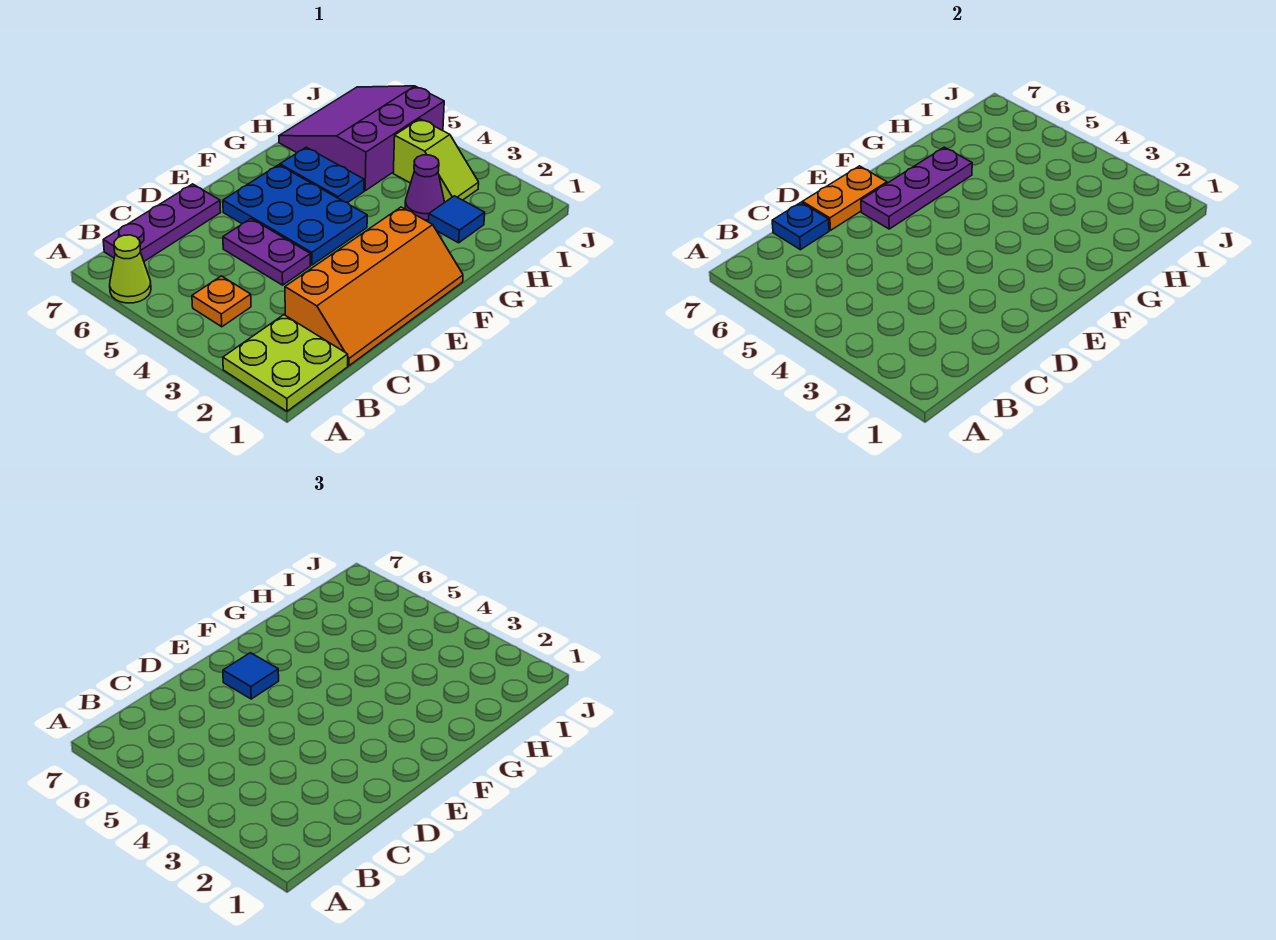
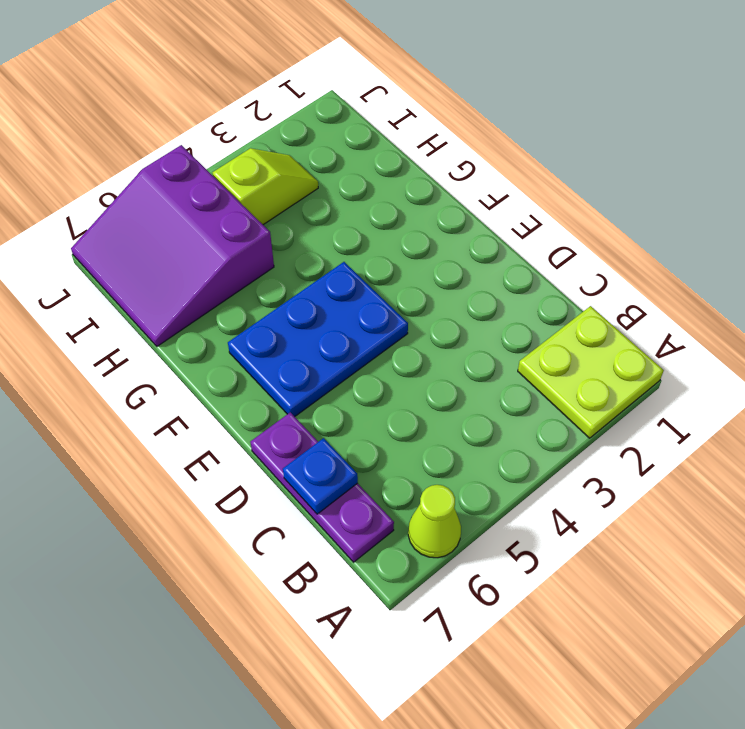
none -> orange plate B4 level 1
none -> orange slope C1:F2 level 1 top 2
none -> purple plate D4:D5 level 1

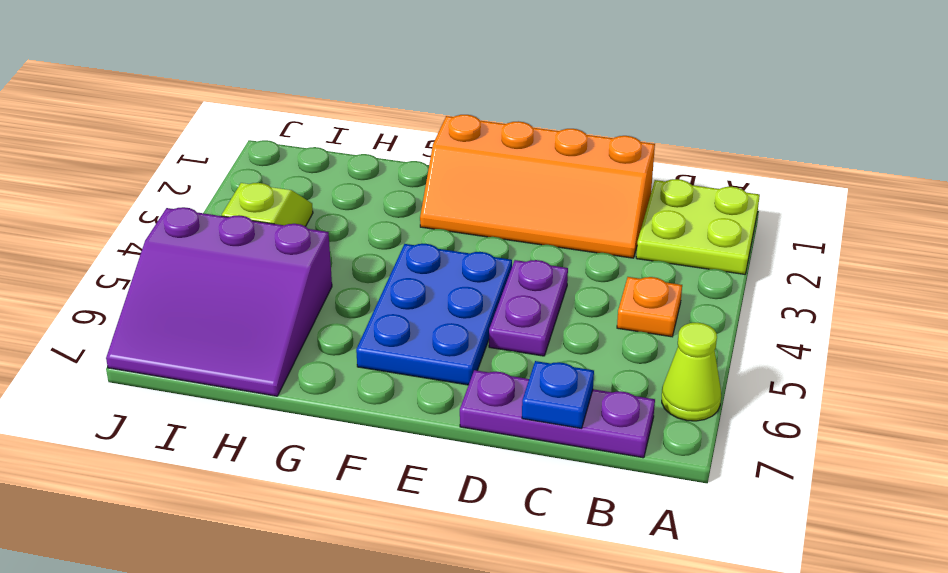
orange slope C1:F2 level 1 top 1 -> orange slope C1:F2 level 1 top 2
none -> blue plate G5:G6 level 1
none -> blue tile H2 level 1
none -> purple cone H3 level 1

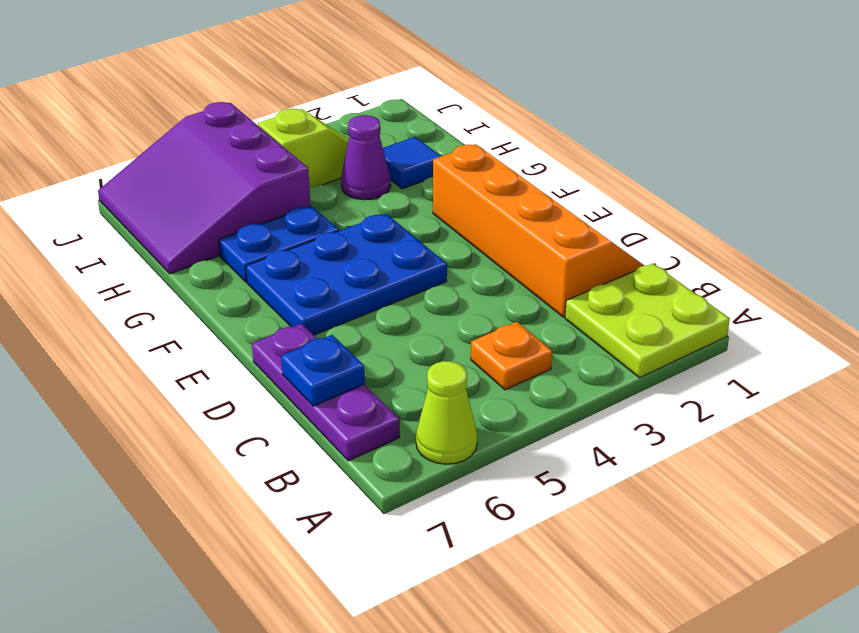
none -> purple plate D4:D5 level 1
none -> orange plate D7:E7 level 2
none -> purple plate E6:G6 level 2

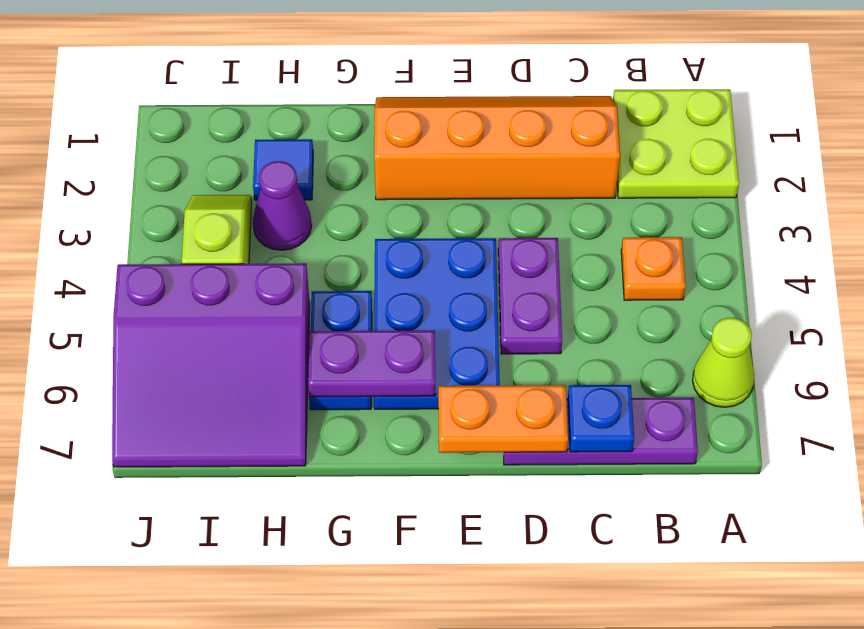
purple plate F6:G6 level 2 -> purple plate E6:G6 level 2
none -> blue tile E6 level 3

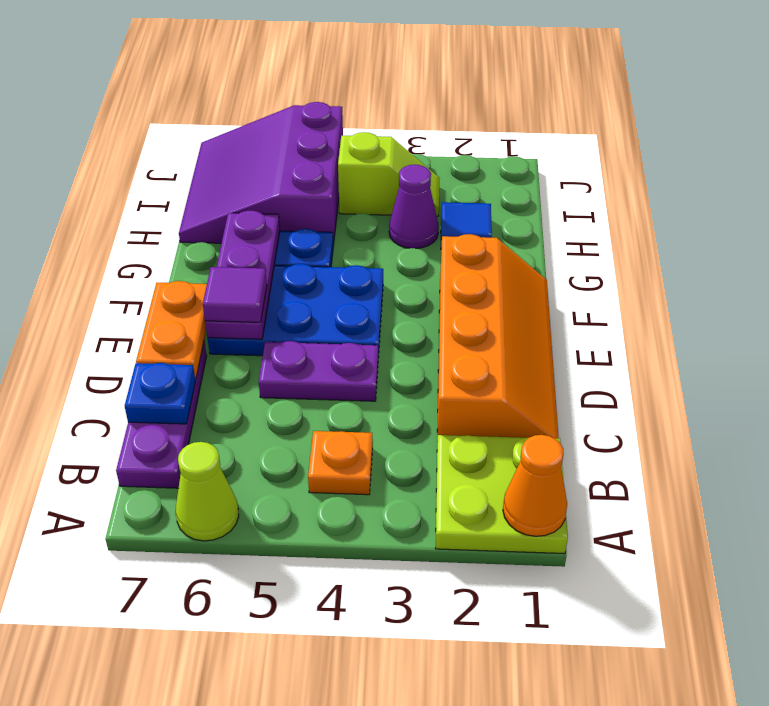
orange cone A1 level 2 -> none
purple tile E6 level 3 -> blue tile E6 level 3

